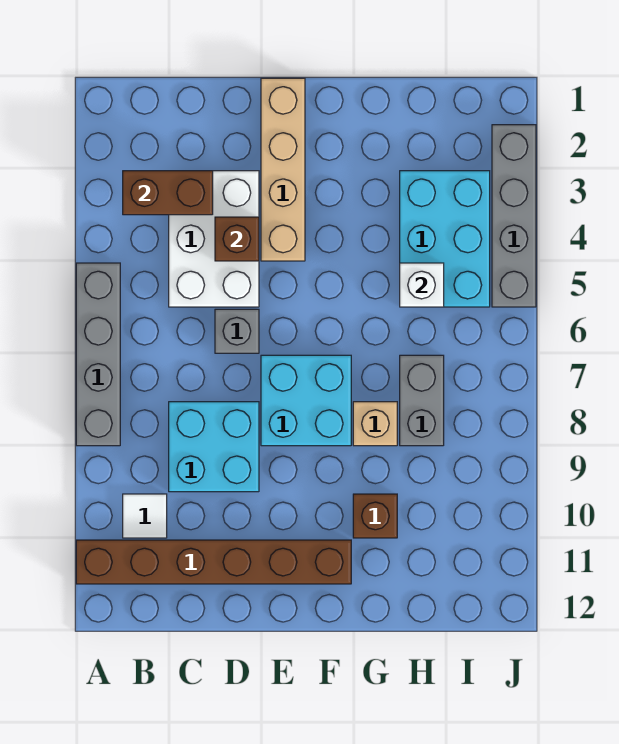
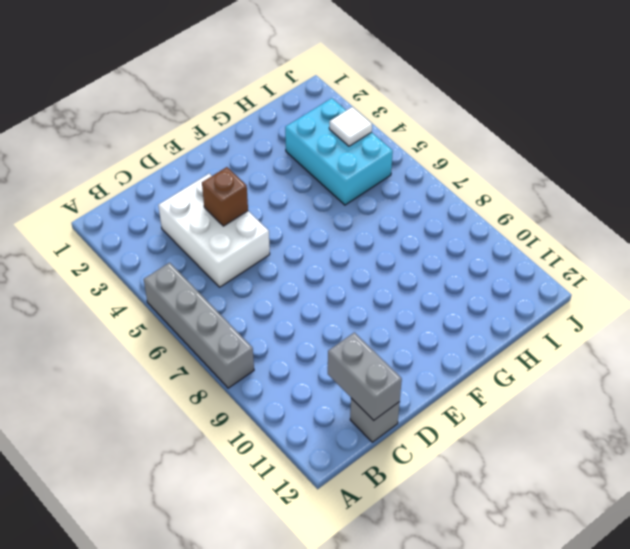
grey brick C11:C12 level 2 -> grey brick H7:H8 level 1
grey brick C12 level 1 -> grey brick D6 level 1
white tile I4 level 2 -> white tile B10 level 1
none -> brown brick A11:F11 level 1
none -> cyan brick C8:D9 level 1
none -> tan brick E1:E4 level 1

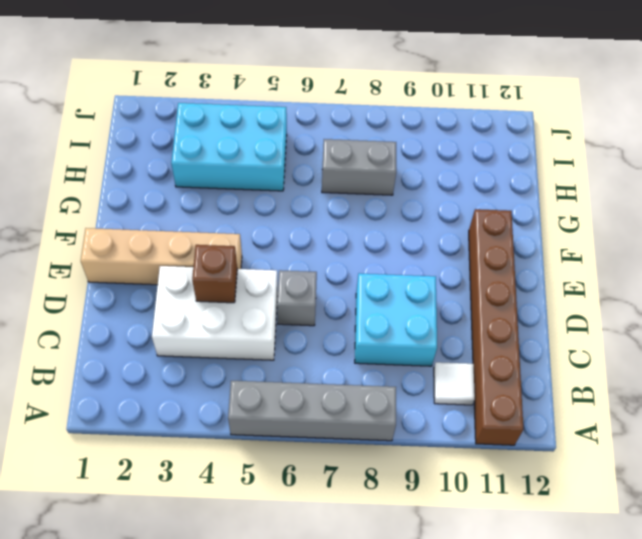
none -> cyan brick E7:F8 level 1
none -> tan brick G8 level 1
none -> brown brick G10 level 1

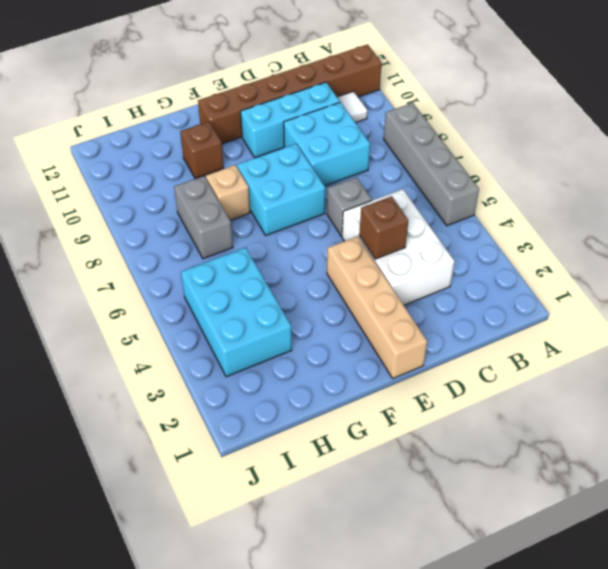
cyan brick C10:E10 level 1 -> none
none -> grey brick J2:J5 level 1
none -> brown brick B3:C3 level 2
none -> white brick H5 level 2

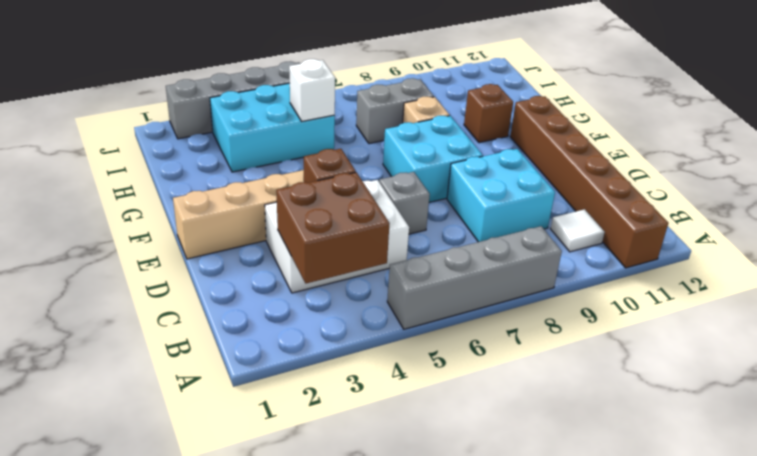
brown brick B3:C4 level 2 -> brown brick B3:C3 level 2

